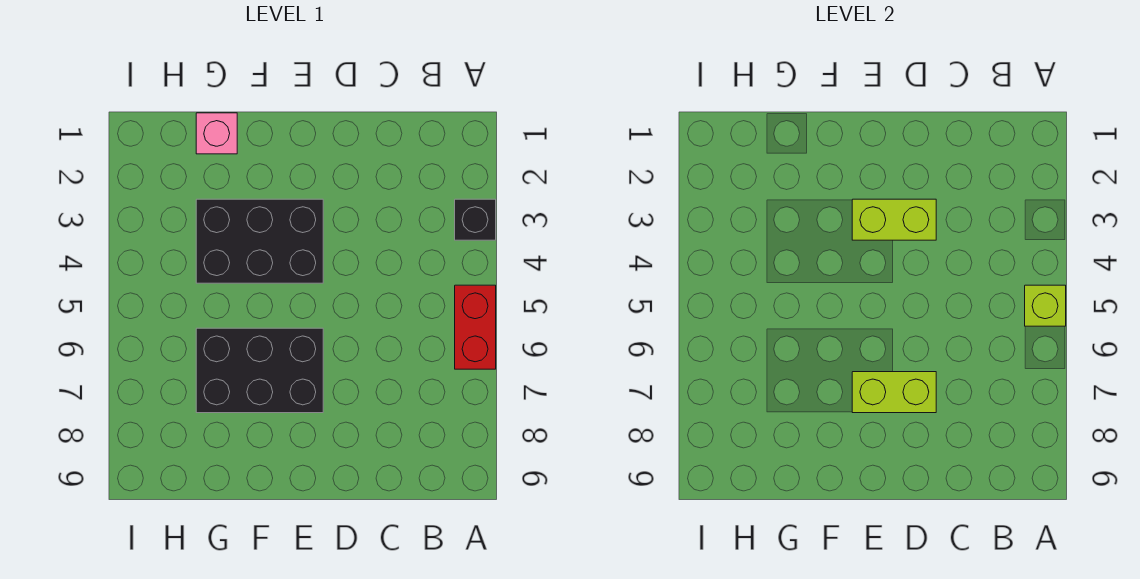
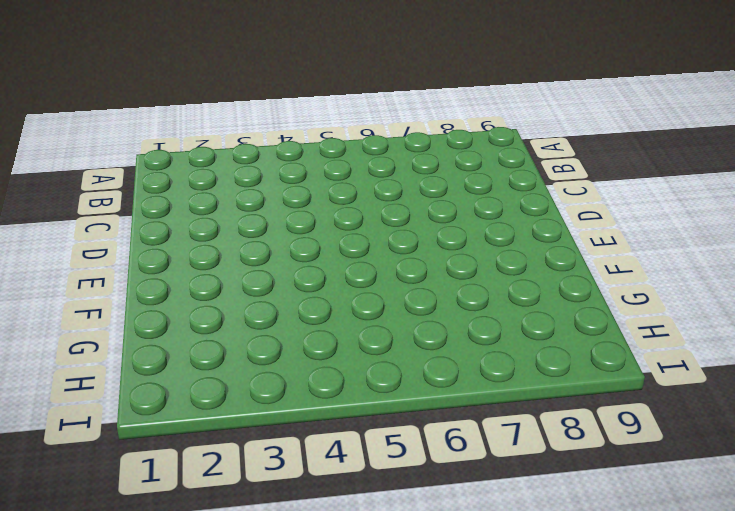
none -> black brick A3 level 1
none -> red brick A5:A6 level 1

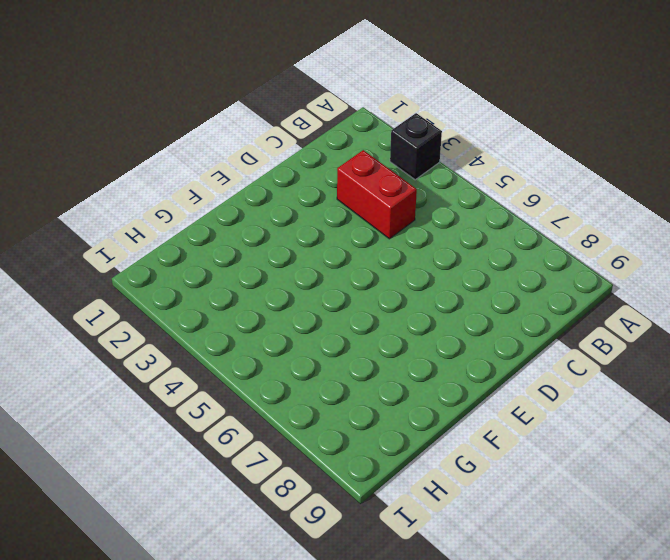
red brick C3:C4 level 1 -> red brick A5:A6 level 1
none -> black brick E3:G4 level 1
none -> black brick E6:G7 level 1

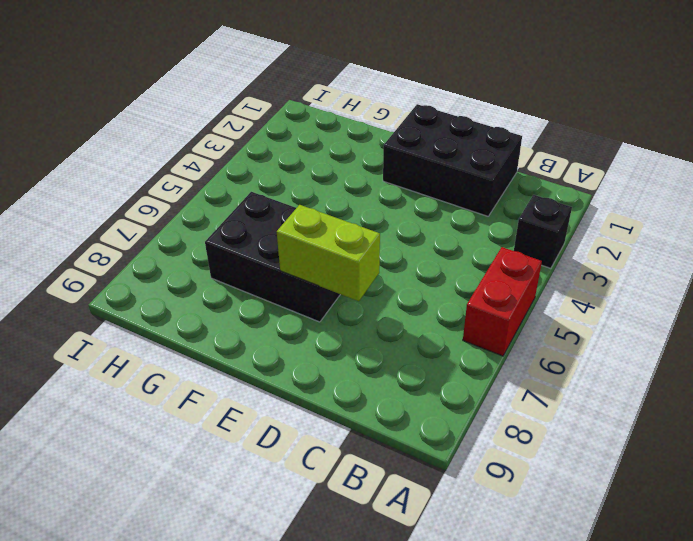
black brick C1:E2 level 1 -> black brick E3:G4 level 1
none -> pink brick G1 level 1
none -> lime brick A5 level 2

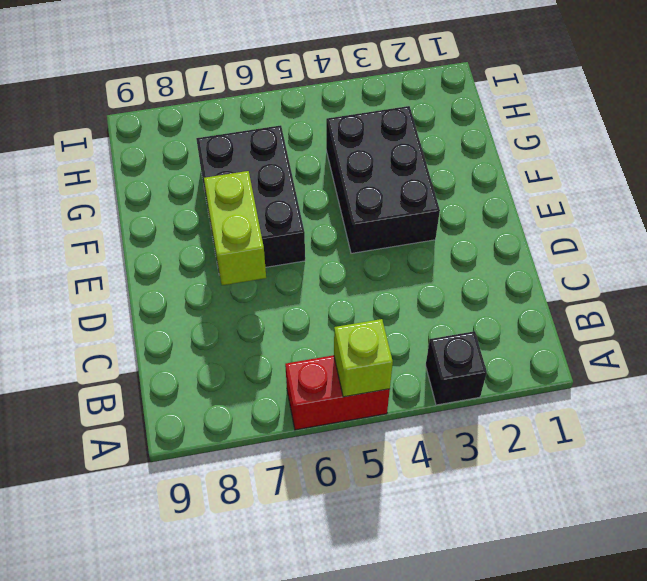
none -> pink brick G1 level 1
none -> lime brick D3:E3 level 2

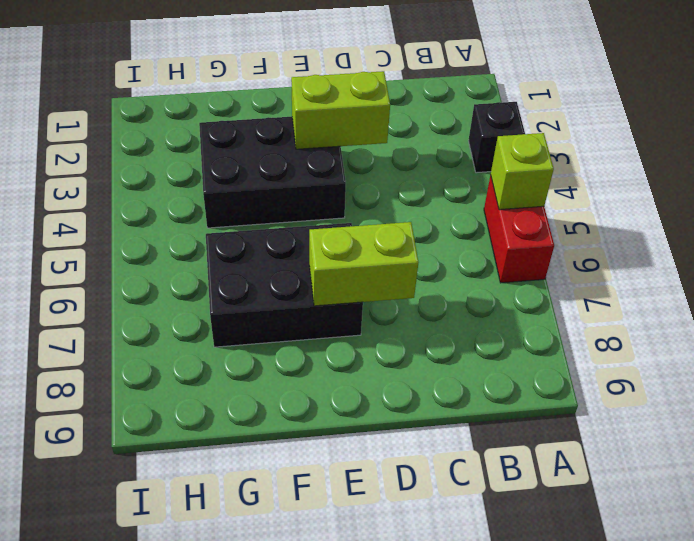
none -> pink brick G1 level 1

